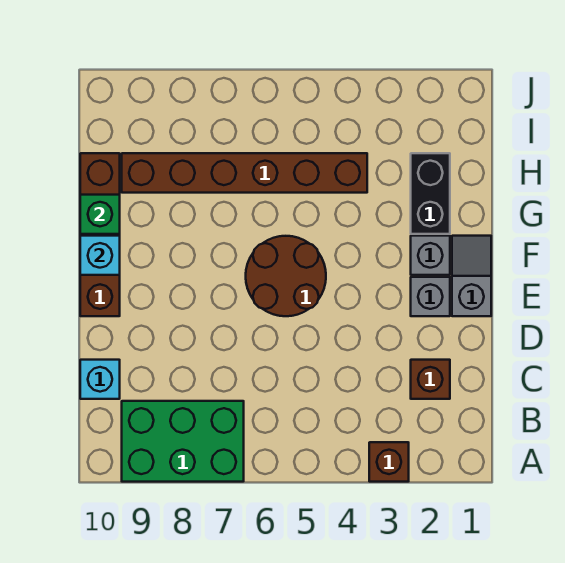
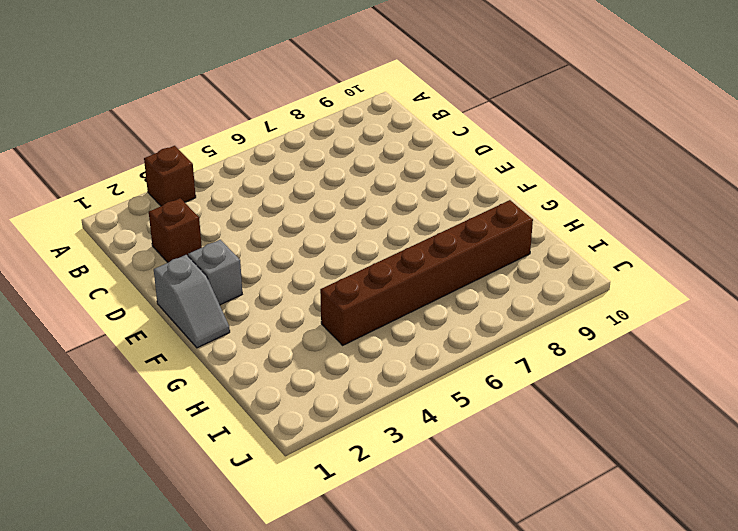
none -> green brick A7:B9 level 1
none -> cyan brick C10 level 1
none -> brown round brick E5:F6 level 1

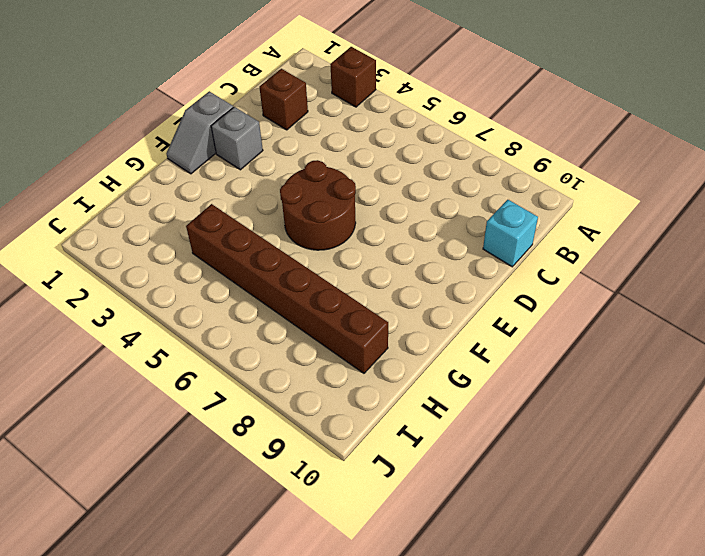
none -> green brick A7:B9 level 1
none -> brown brick E10:H10 level 1
none -> grey brick F2 level 1

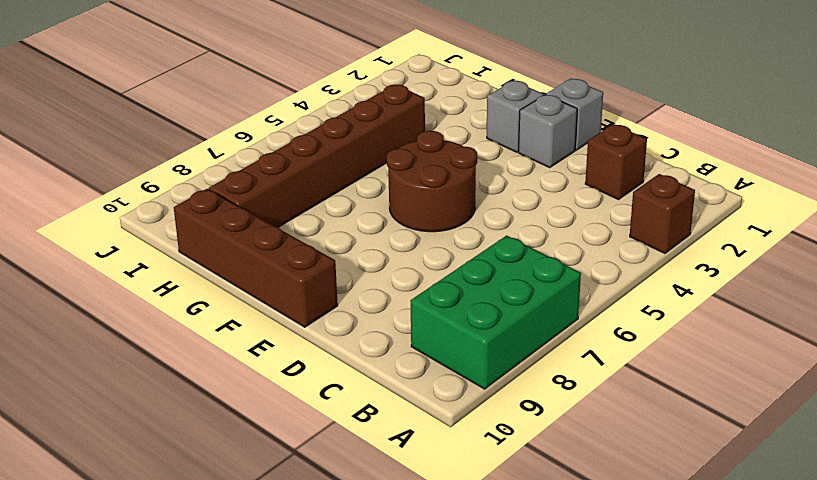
none -> cyan brick C10 level 1
none -> black brick G2:H2 level 1
none -> cyan brick F10 level 2

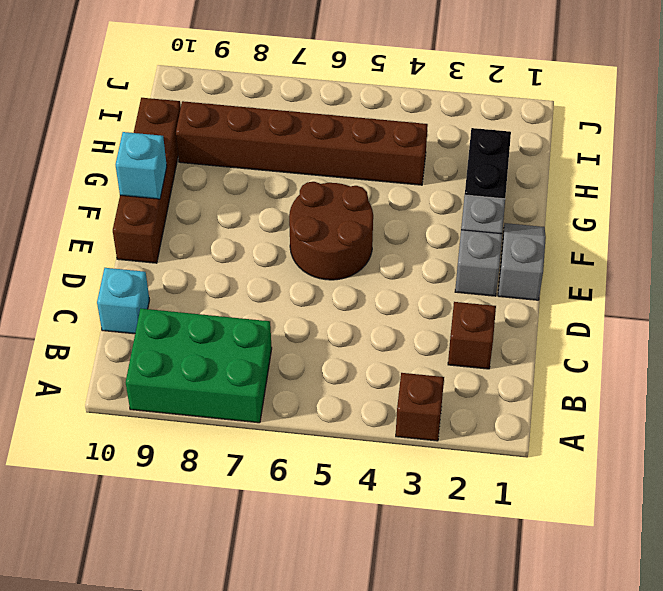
none -> green brick G10 level 2

